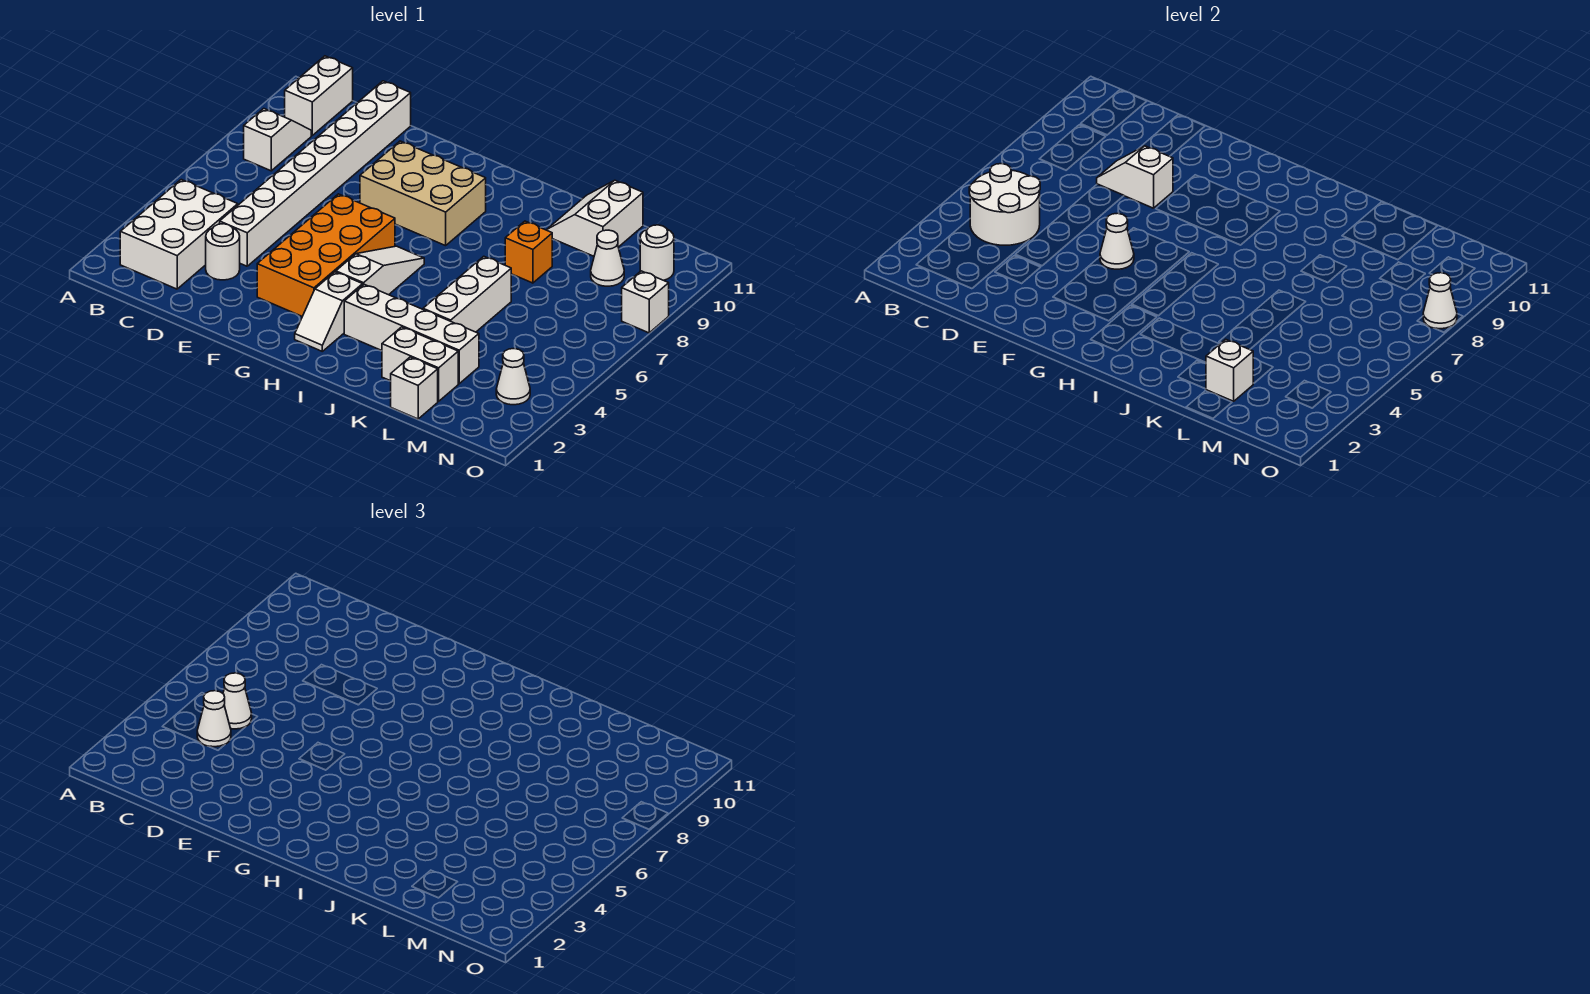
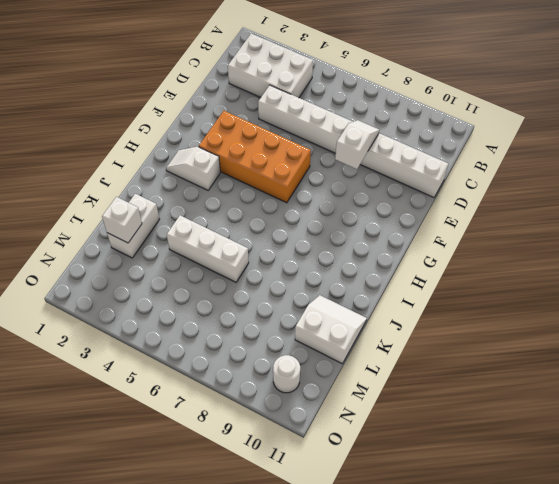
none -> white slope B8:B9 level 1 top 8
none -> white brick B10:B11 level 1
none -> white round brick D3 level 1

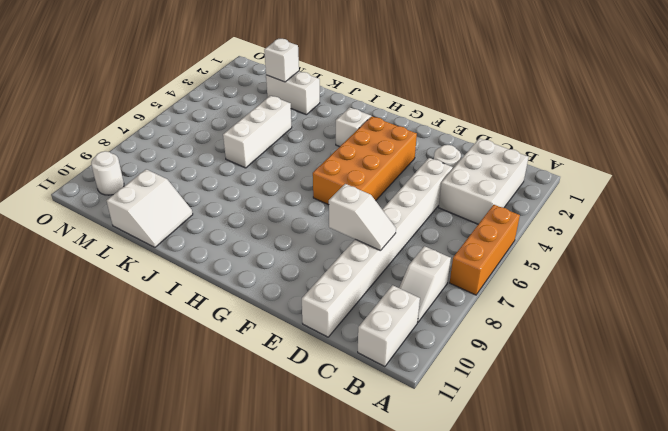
orange brick A5:A7 level 1 -> none
none -> tan brick F8:H9 level 1
none -> white slope H4:H6 level 1 top 4
none -> white brick I3:L3 level 1

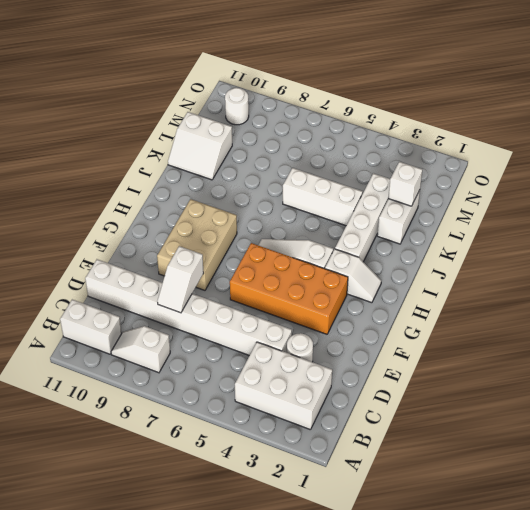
none -> orange brick K8 level 1
none -> white brick L1 level 1
none -> white cone M9 level 1

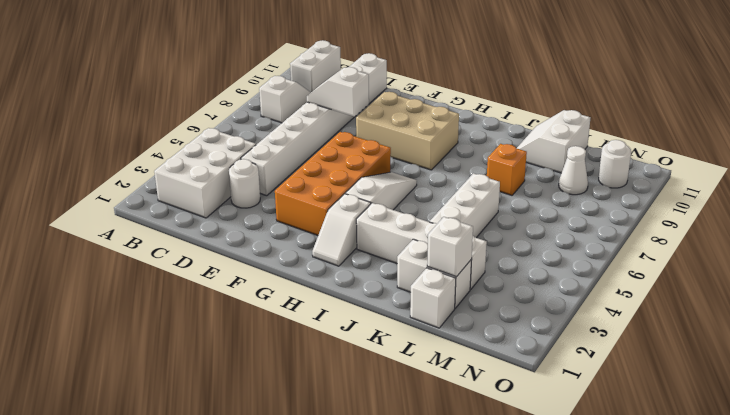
none -> white cone N3 level 1
none -> white brick O8 level 1
none -> white round brick B4:C5 level 2

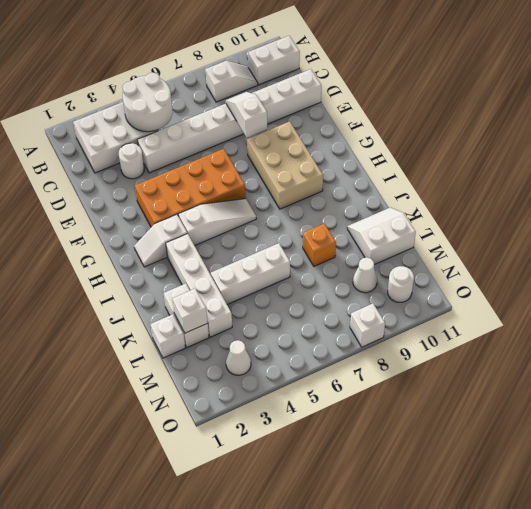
none -> white cone F5 level 2
none -> white cone O8 level 2
none -> white cone C4 level 3

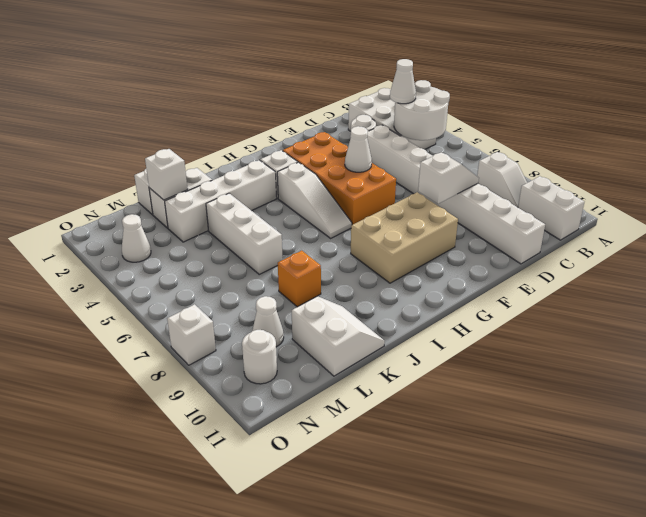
none -> white cone O8 level 2
none -> white cone C5 level 3

